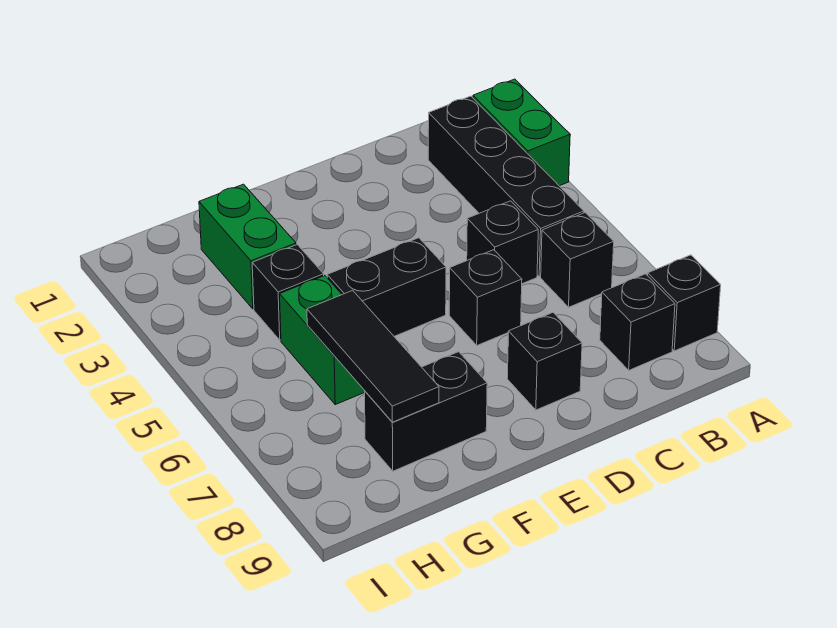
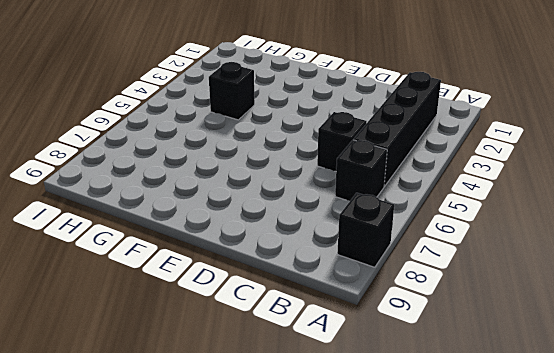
none -> green brick A2:A3 level 1
none -> black brick B8 level 1
none -> black brick D6 level 1

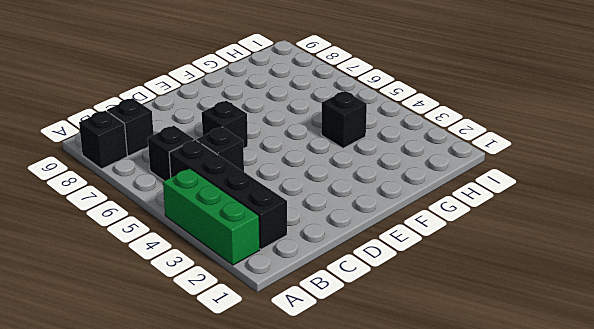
green brick A2:A4 level 1 -> green brick A2:A3 level 1
none -> black brick D8 level 1
none -> black brick E5:F5 level 1
none -> black brick F8:G8 level 1

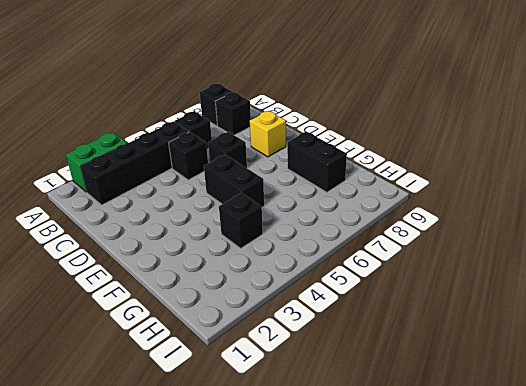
yellow brick D8 level 1 -> black brick D8 level 1
none -> green brick G2:G3 level 1
none -> green brick G5:G6 level 1
none -> black tile G6:G8 level 2

